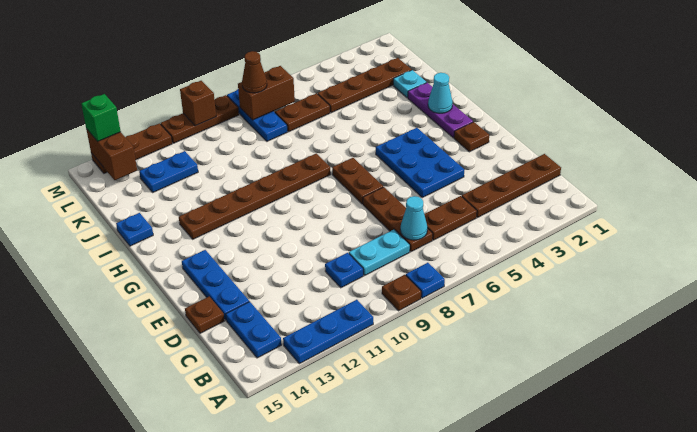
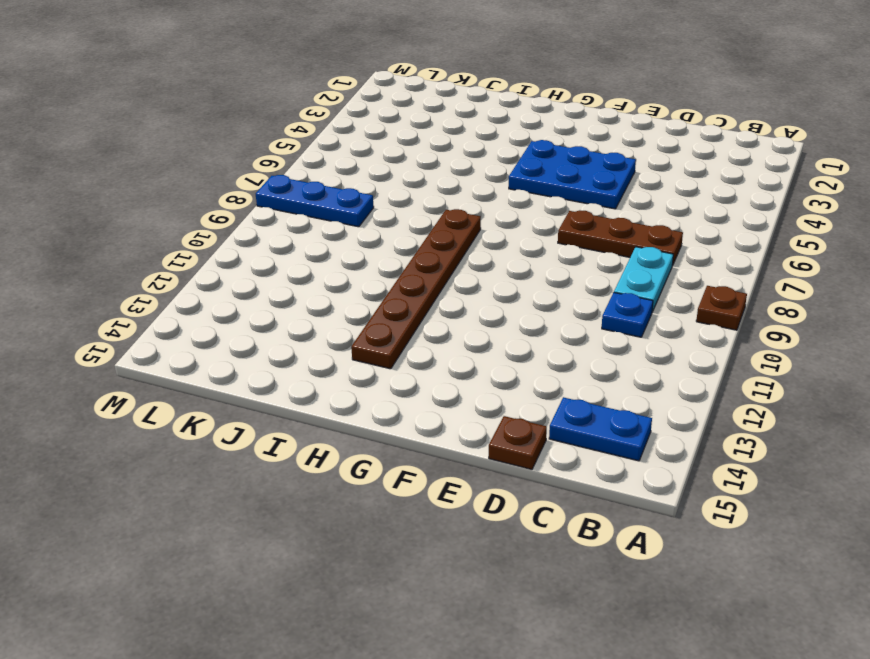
none -> blue plate A8 level 1
none -> blue plate A11:A13 level 1
none -> brown plate C1:C4 level 1
none -> brown plate C5:C6 level 1

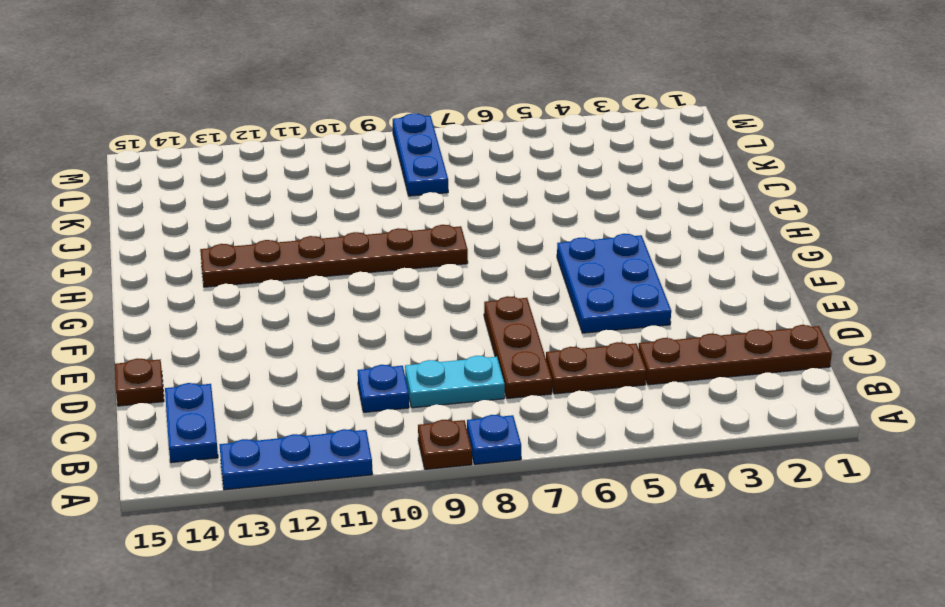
none -> blue plate D14:F14 level 1
none -> brown plate F2 level 1
none -> brown plate F7:G7 level 1
none -> purple plate G2:I2 level 1

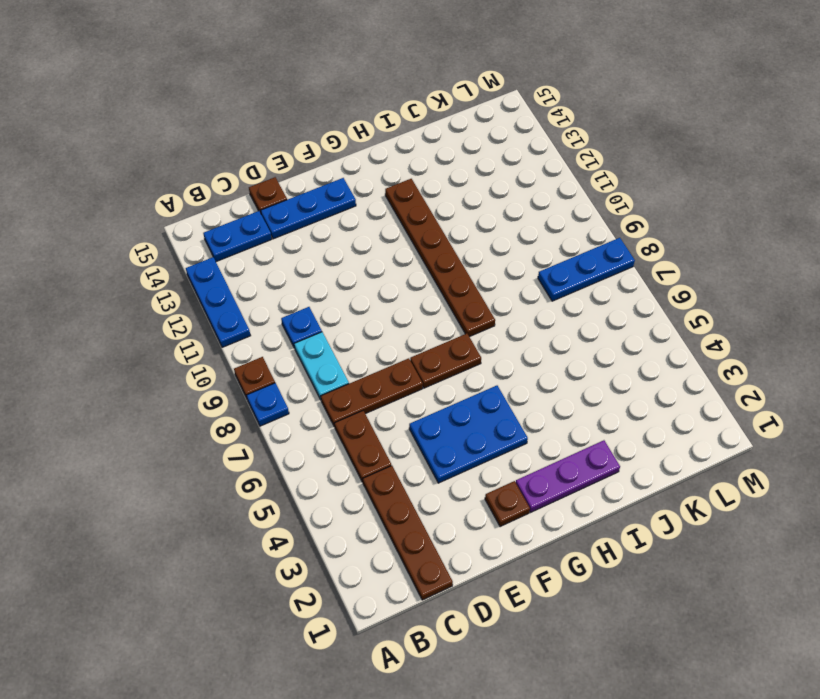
none -> blue plate I15 level 1
none -> cyan plate J2 level 1
none -> brown plate K2:K5 level 1
none -> brown plate K6:K7 level 1

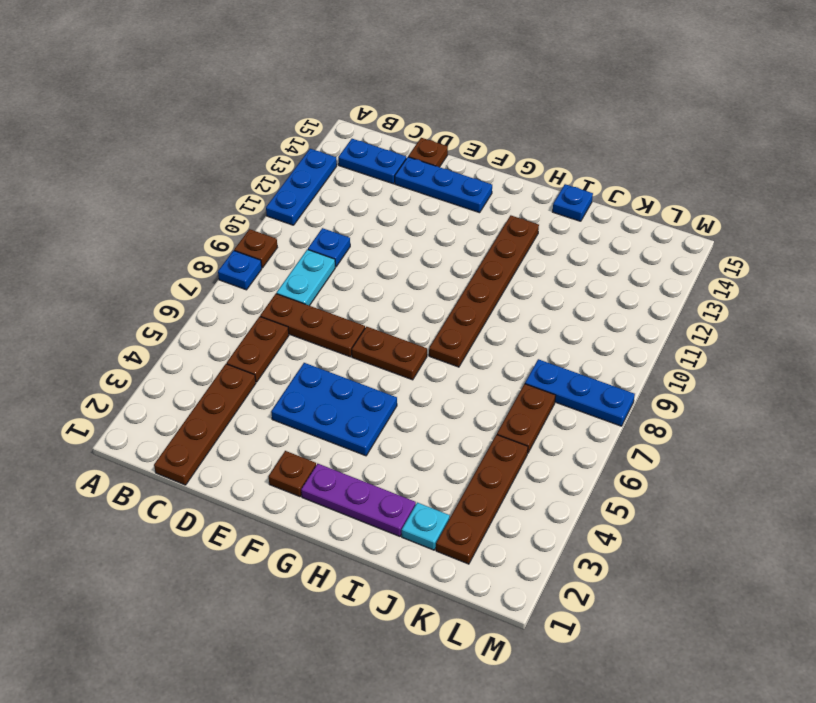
none -> blue plate K12:K13 level 1
none -> brown plate M9:M11 level 1
none -> brown plate M12:M14 level 1
none -> cyan cone C7 level 2

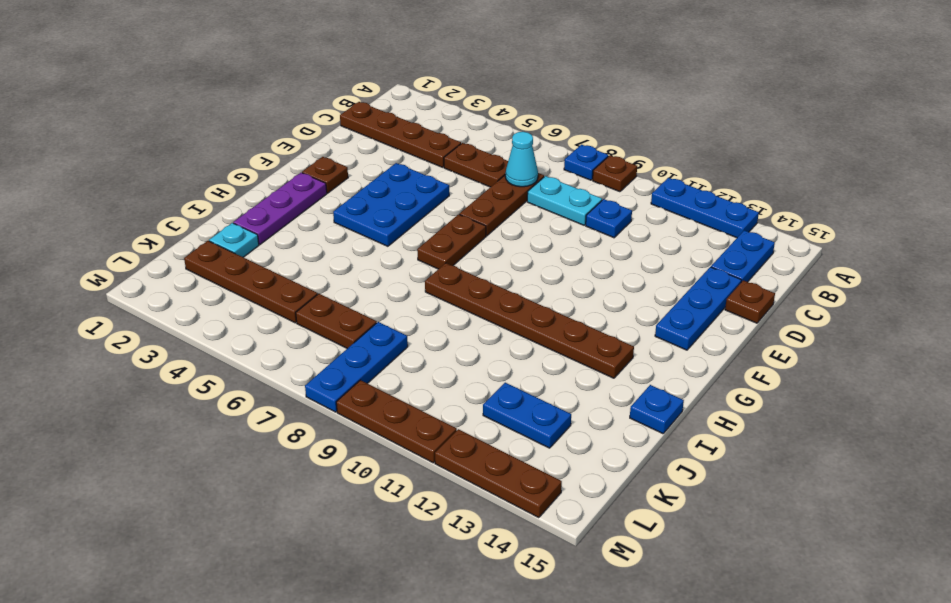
none -> cyan cone H2 level 2
none -> brown brick L7:L8 level 2
none -> brown brick L14:M14 level 2
none -> brown brick M10 level 2

